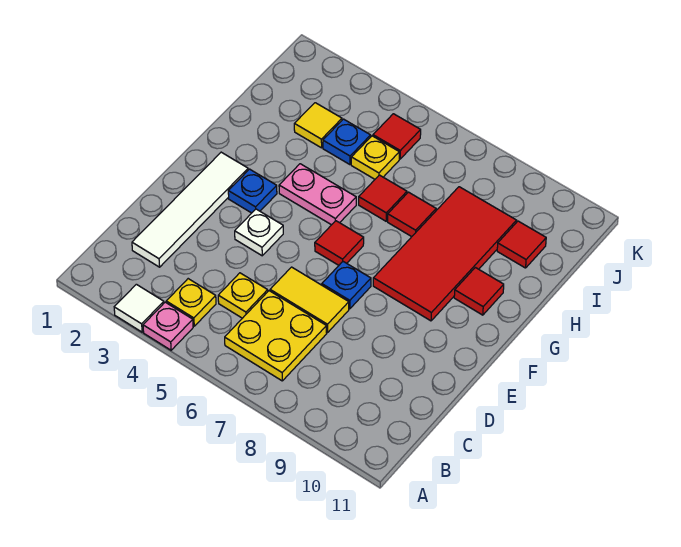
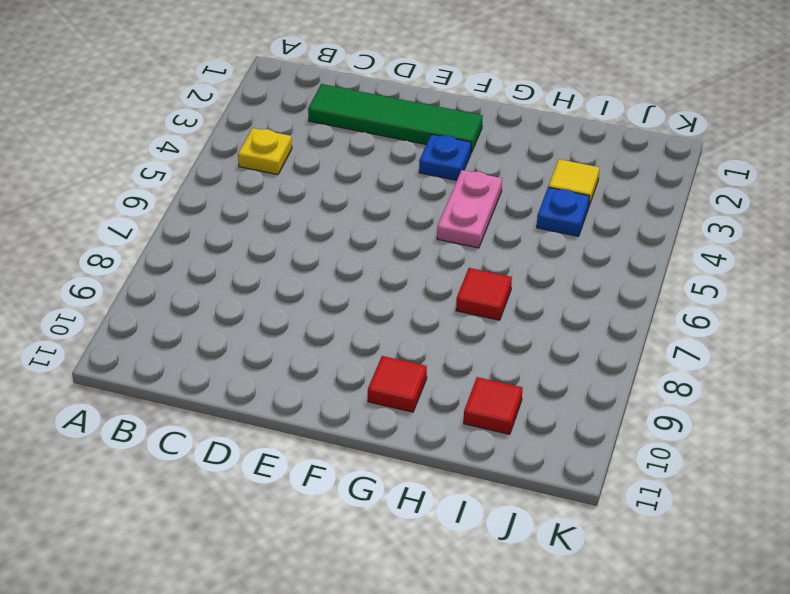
green tile C2:F2 level 1 -> white tile C2:F2 level 1
none -> white tile A3 level 1
none -> pink plate A4 level 1
none -> yellow plate B6:C7 level 1

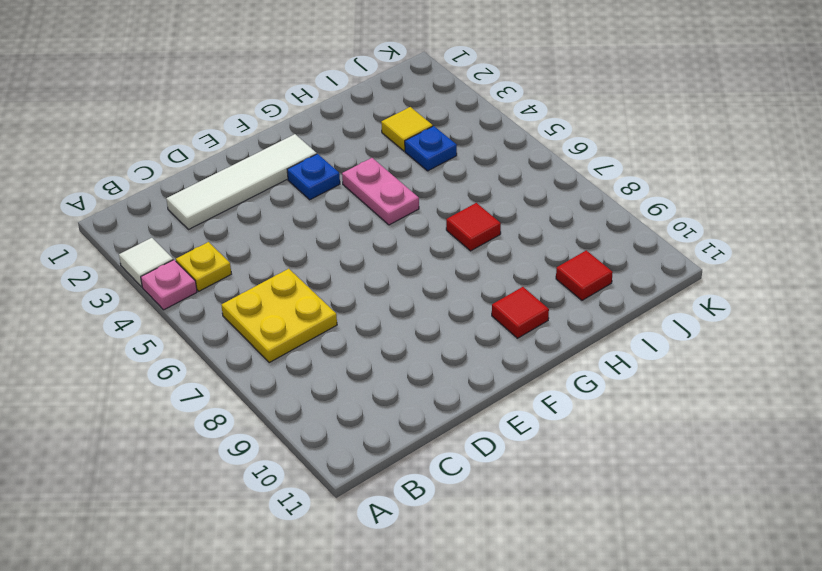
none -> yellow plate C5 level 1
none -> yellow tile D6:D7 level 1
none -> white plate E4 level 1

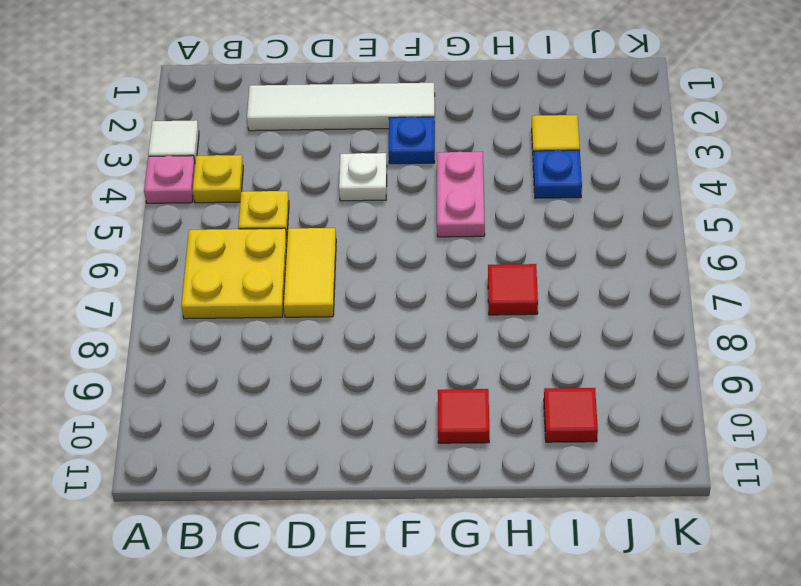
none -> blue plate E7 level 1
none -> red tile F6 level 1
none -> red tile F8:I9 level 1

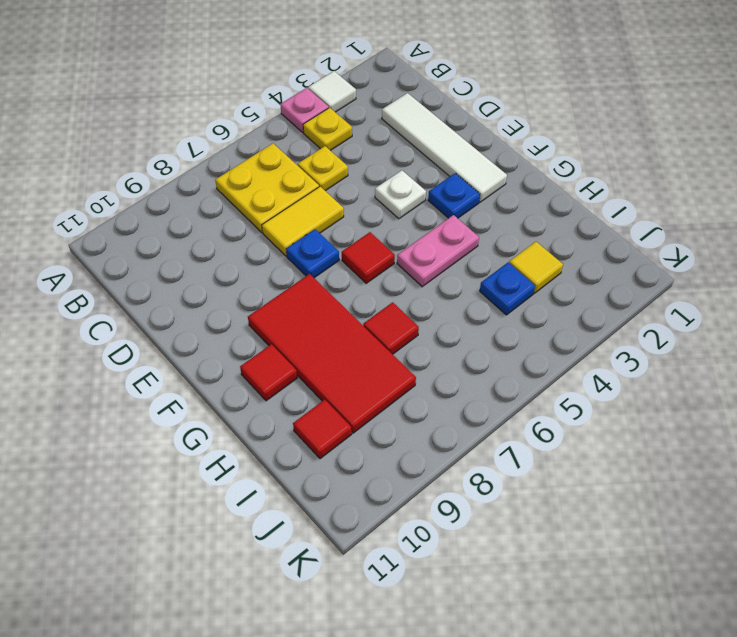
none -> red tile H6 level 1
none -> yellow plate I5 level 1
none -> red tile J5 level 1

